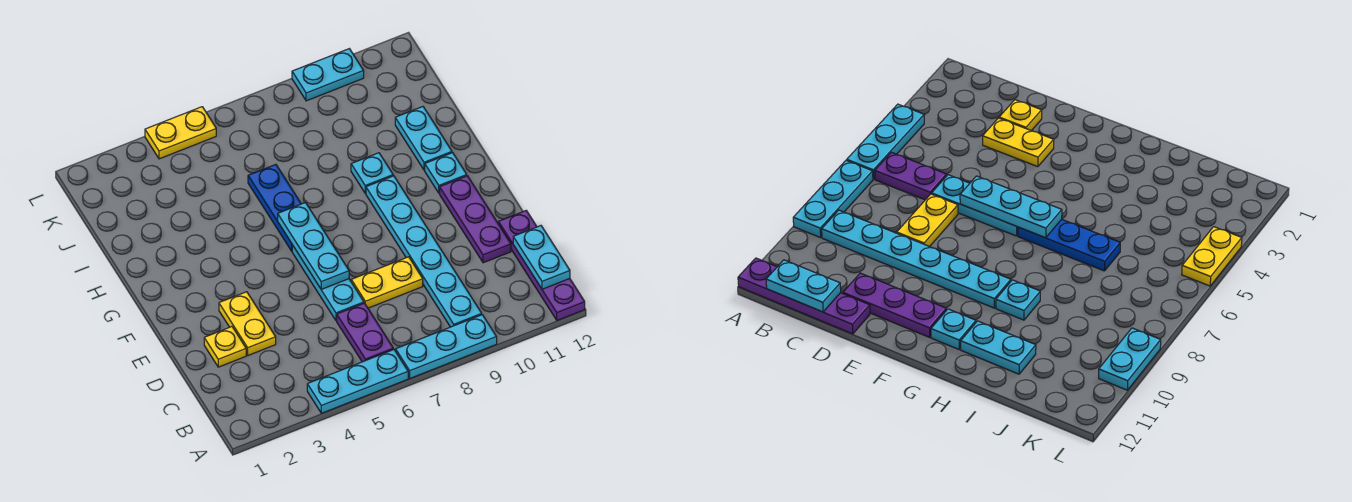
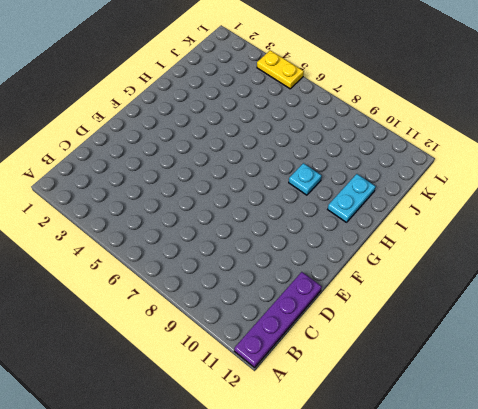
none -> cyan plate A4:A6 level 1
none -> cyan plate A7:A9 level 1
none -> purple plate B6:C6 level 1

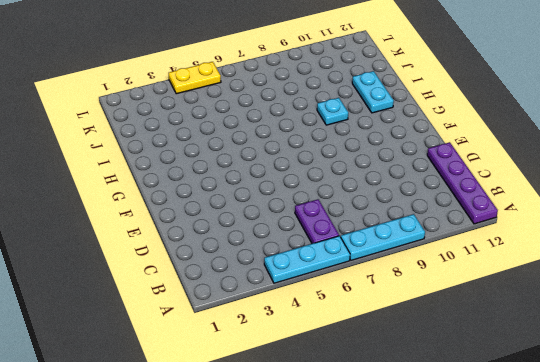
none -> cyan plate B9:G9 level 1
none -> yellow plate D2 level 1
none -> yellow plate D3:E3 level 1

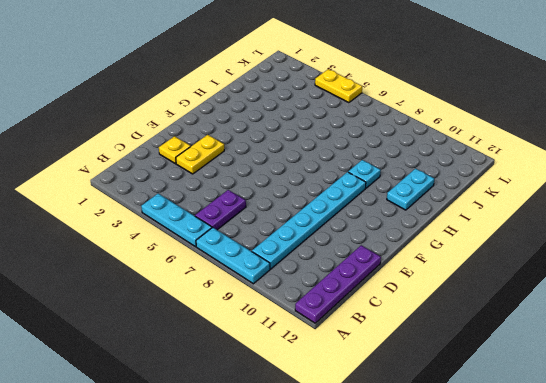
none -> cyan plate D6:F6 level 1
none -> yellow plate D7:D8 level 1
none -> purple plate D11:F11 level 1

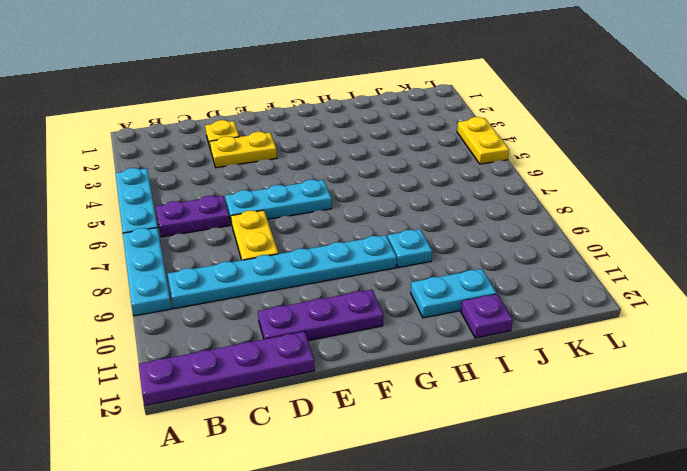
purple plate I12 level 1 -> none
none -> blue plate G6:I6 level 1
none -> cyan plate G11 level 1
none -> cyan plate L9:L10 level 1

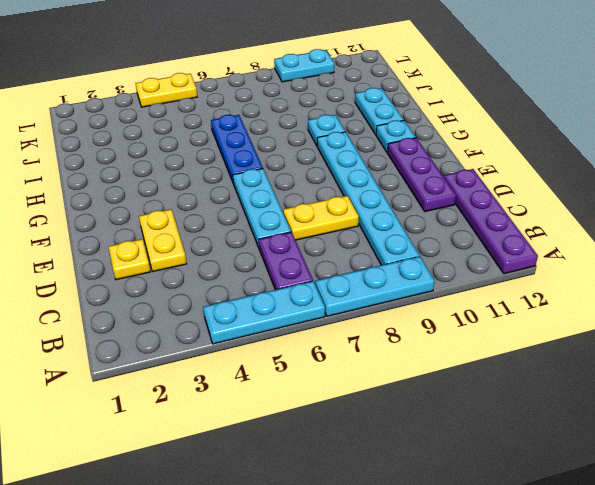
none -> cyan plate B12:C12 level 2
none -> cyan plate E6:G6 level 2

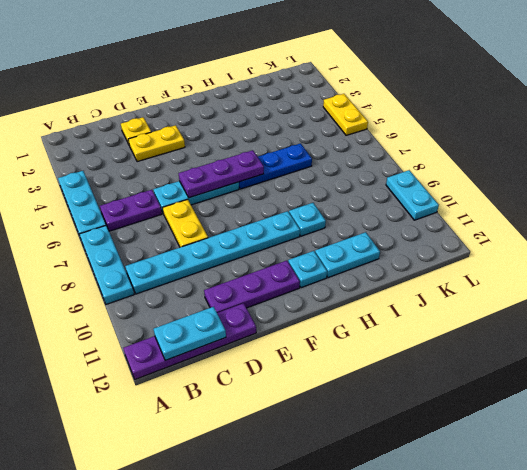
purple plate E6:G6 level 2 -> cyan plate E6:G6 level 2

